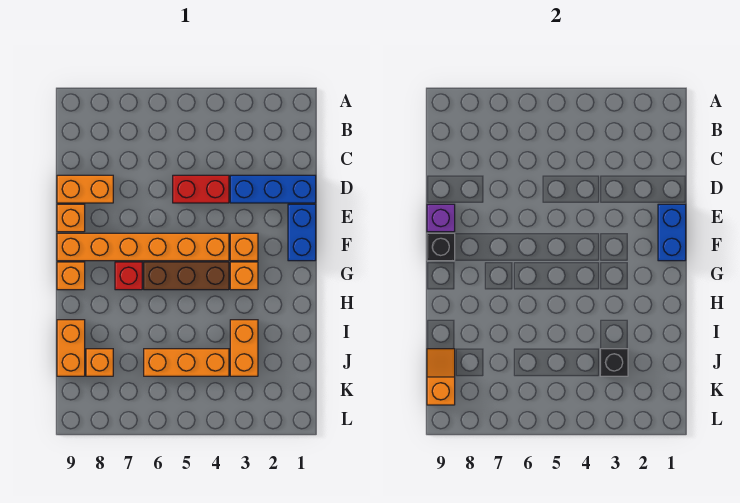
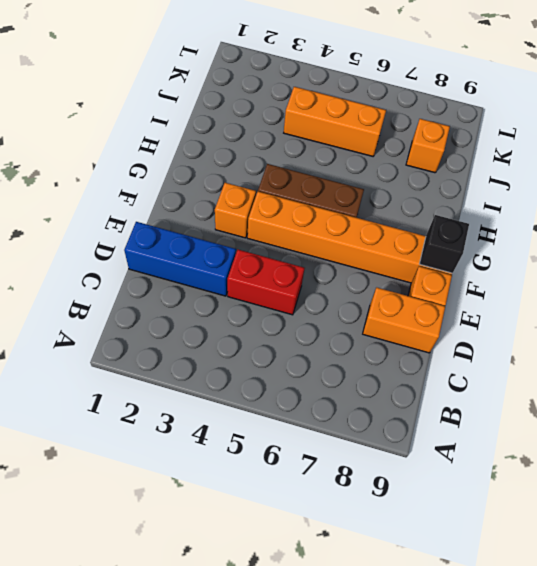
none -> blue brick E1:F1 level 1
none -> orange brick G3 level 1
none -> red brick G7 level 1

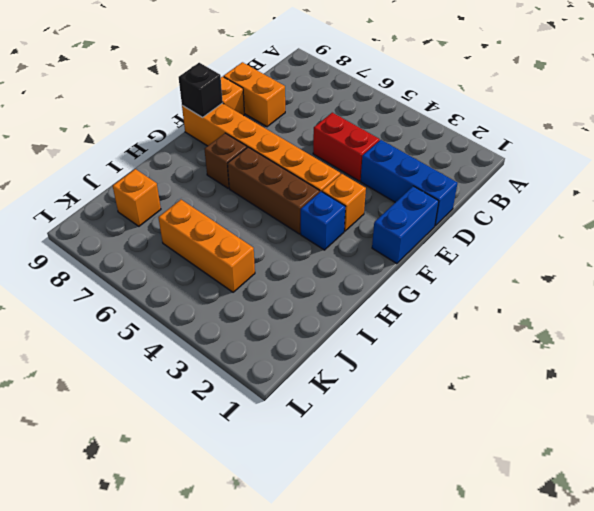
blue brick G3 level 1 -> orange brick G3 level 1
brown brick G7 level 1 -> red brick G7 level 1
none -> orange brick G9 level 1
none -> orange brick I3:J3 level 1
none -> orange brick I9:J9 level 1

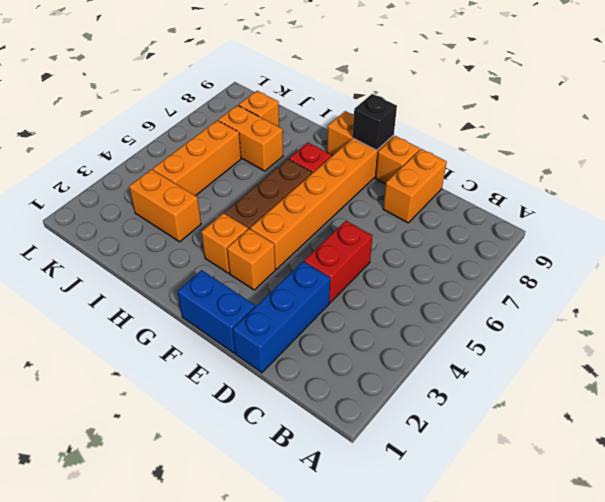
orange brick I7:J7 level 1 -> orange brick I9:J9 level 1
none -> blue brick E1:F1 level 2
none -> purple brick E9 level 2
none -> black brick J3 level 2

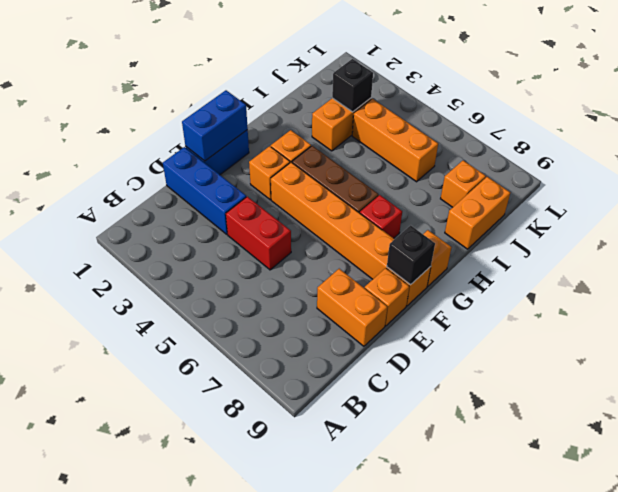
none -> purple brick E9 level 2
none -> orange slope J9:K9 level 2 top K

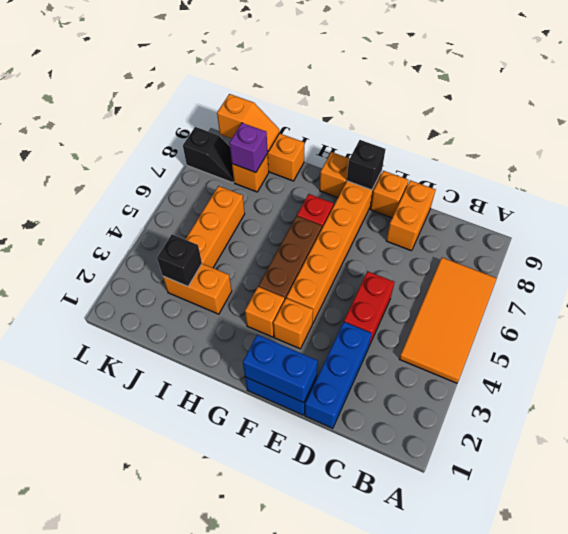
orange tile A4:B7 level 1 -> none
purple brick J8 level 2 -> purple brick E9 level 2
black slope K8:L8 level 1 top L -> none

